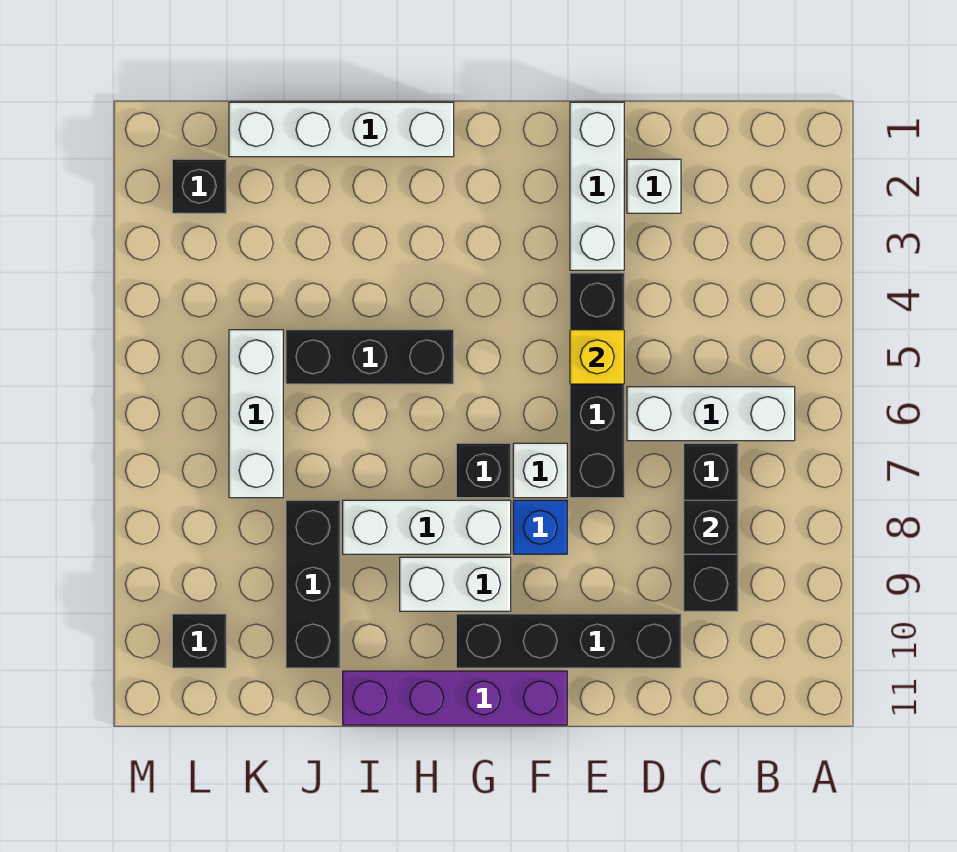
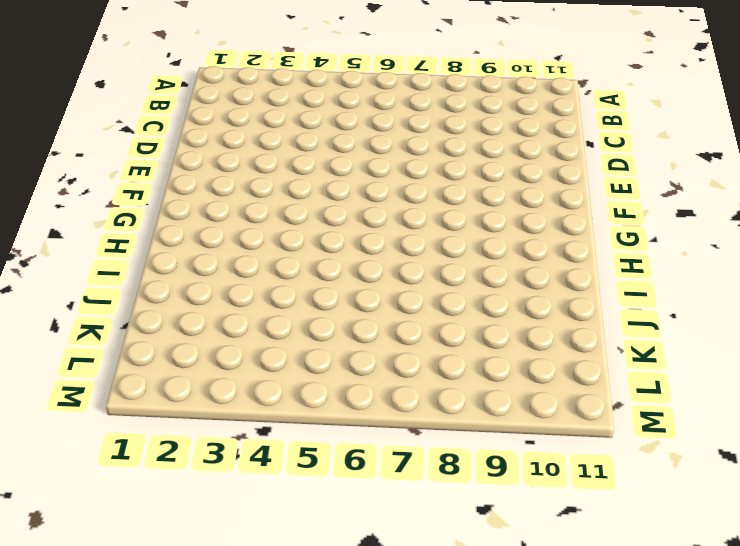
none -> white brick B6:D6 level 1
none -> black brick C7:C9 level 1
none -> white brick D2 level 1

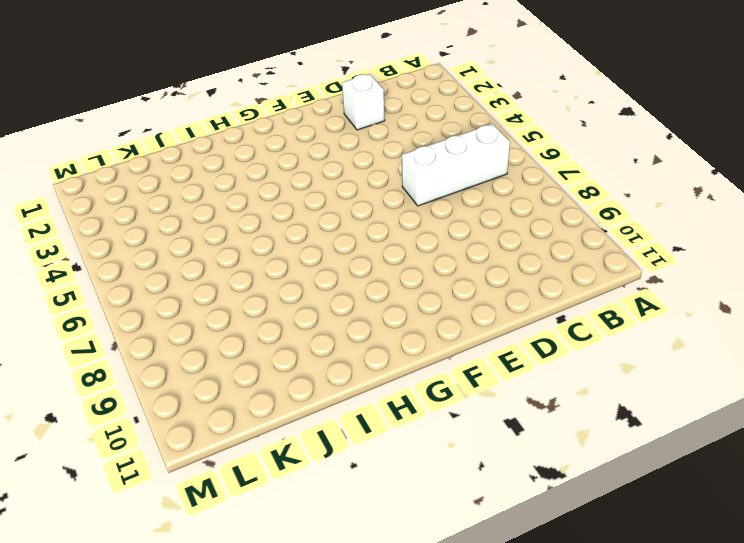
none -> black brick C7:C9 level 1
none -> black brick D10:G10 level 1
none -> white brick E1:E3 level 1

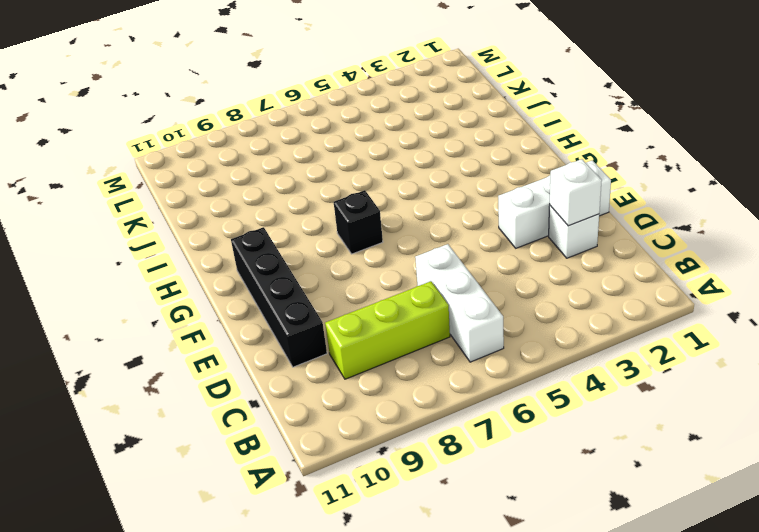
lime brick C7:C9 level 1 -> black brick C7:C9 level 1
white brick D2 level 2 -> white brick F7 level 1
none -> black brick E4:E7 level 1
none -> blue brick F8 level 1
none -> purple brick F11:I11 level 1

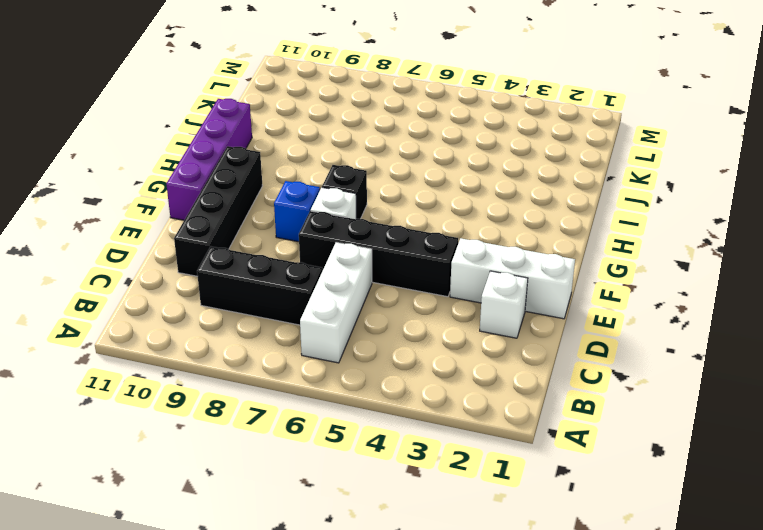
none -> white brick G8:I8 level 1
none -> white brick G9:H9 level 1
none -> white brick H1:K1 level 1

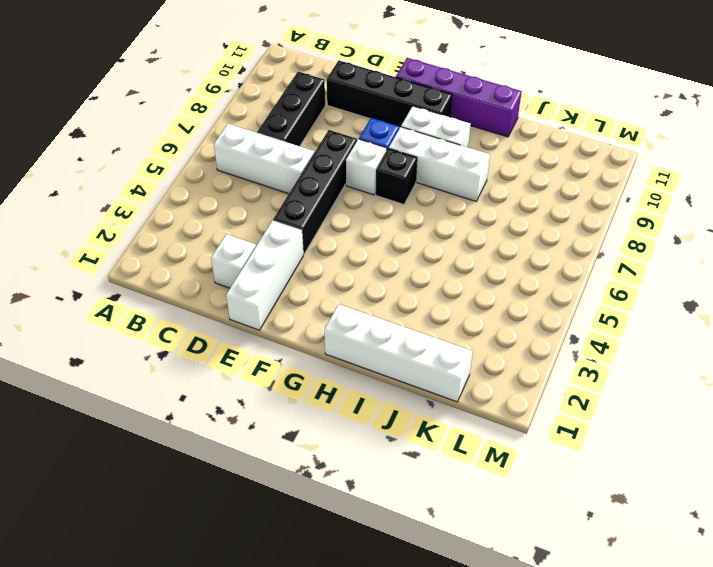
none -> black brick H5:J5 level 1
none -> black brick J8:J10 level 1
none -> white brick K5:K7 level 1

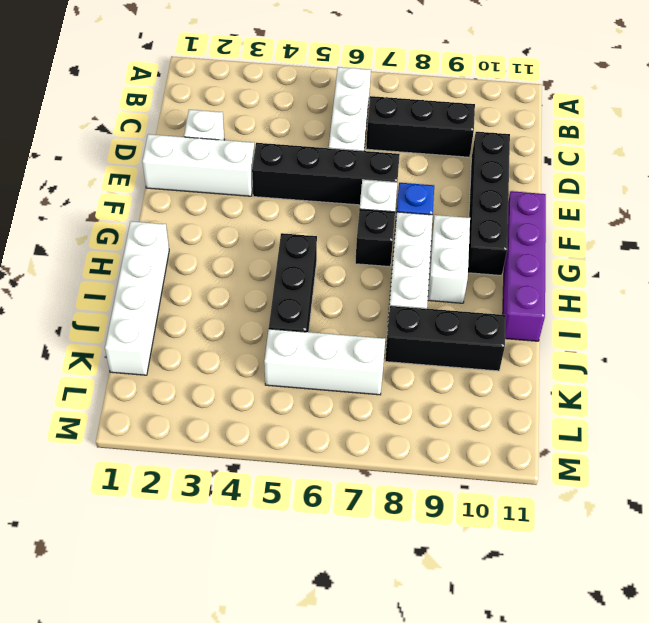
none -> black brick L2 level 1
none -> black brick L10 level 1
none -> black brick C8 level 2

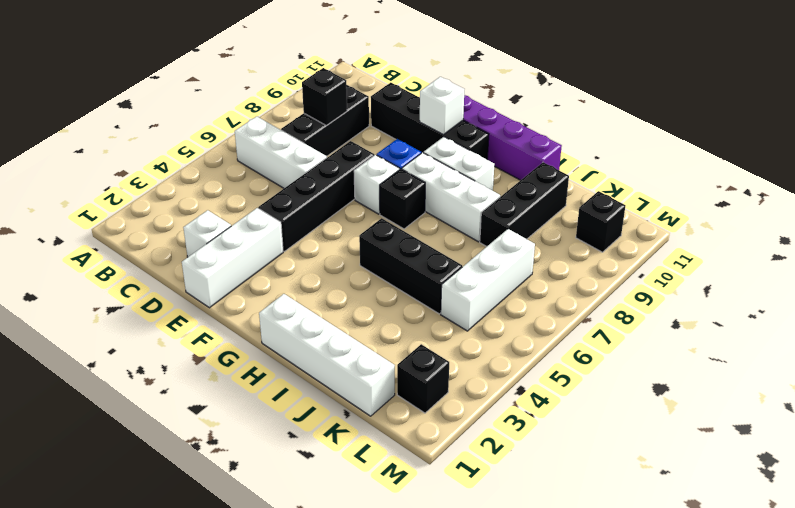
white brick F10 level 2 -> none
none -> yellow brick E5 level 2

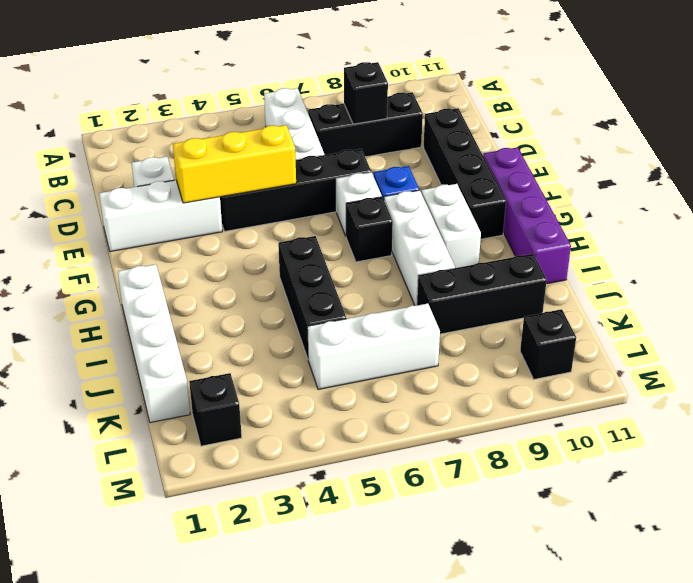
yellow brick E3:E5 level 2 -> yellow brick E5 level 2

